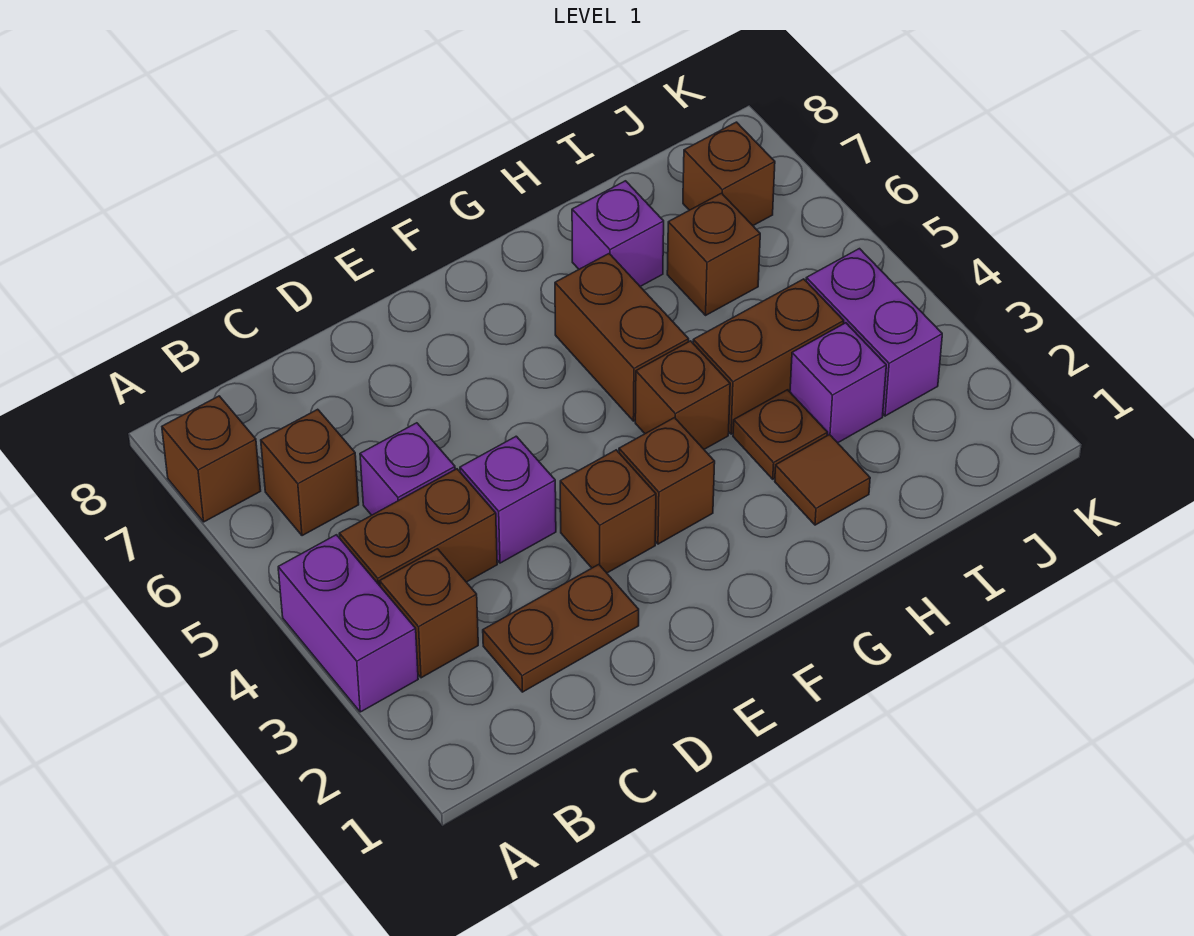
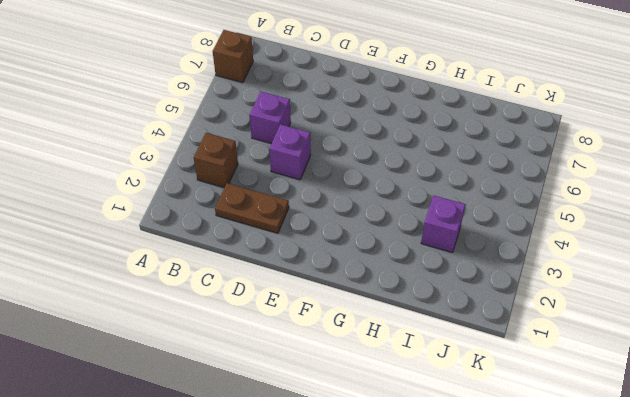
none -> purple brick A3:A4 level 1
none -> brown brick B4:C4 level 1
none -> brown brick B6 level 1

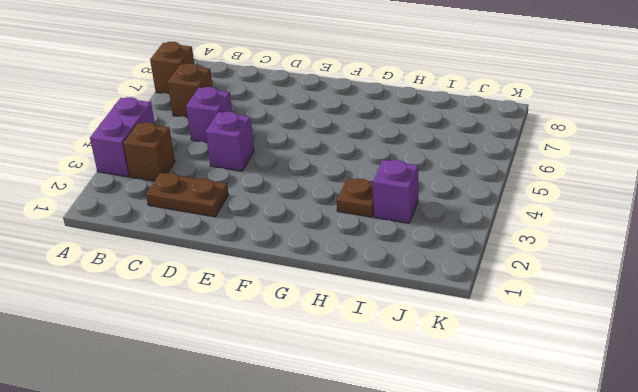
none -> brown brick B4:C4 level 1
none -> brown brick E3 level 1
none -> brown brick F3 level 1

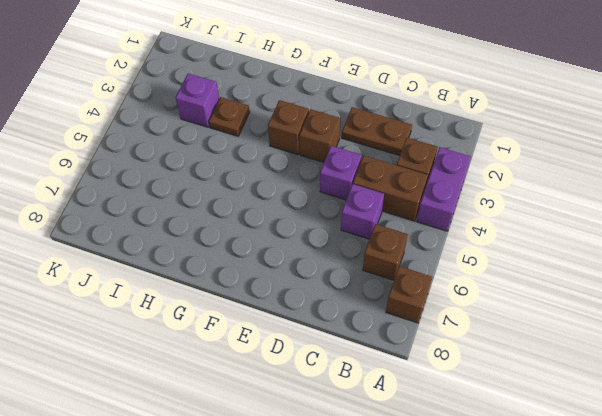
none -> brown brick G4 level 1
none -> brown brick G5:G6 level 1
none -> brown tile H2 level 1

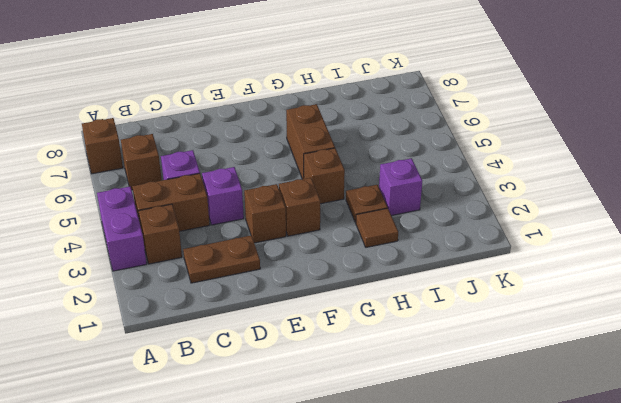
none -> brown brick H4:I4 level 1
none -> purple brick H7 level 1
none -> brown brick I6 level 1

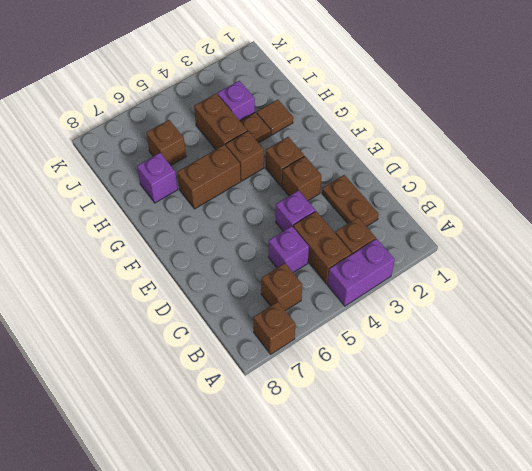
none -> purple brick J3:J4 level 1
none -> brown brick J7 level 1

